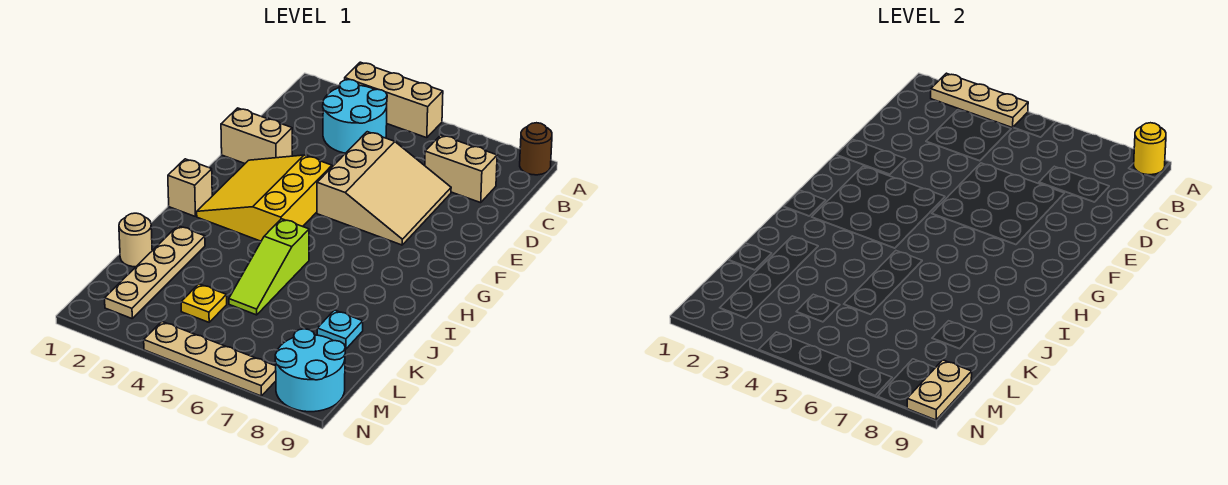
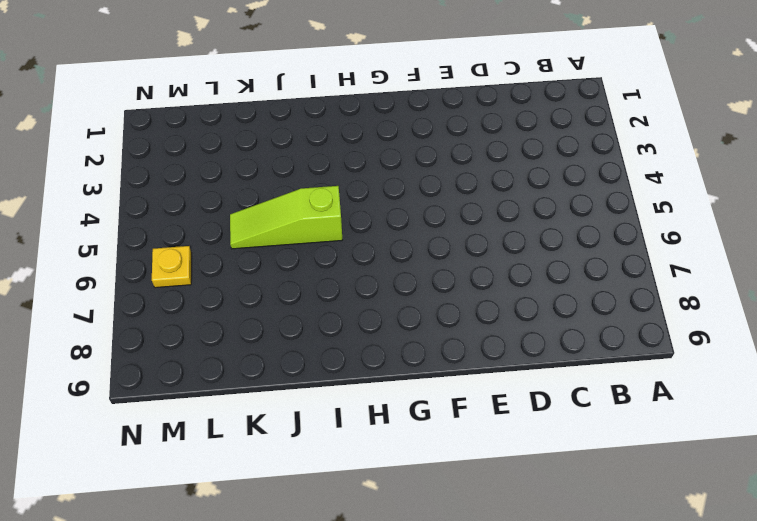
yellow plate M6 level 1 -> yellow plate L4 level 1
none -> tan brick A3:A5 level 1
none -> brown round brick A9 level 1
none -> cyan round brick B3:C4 level 1

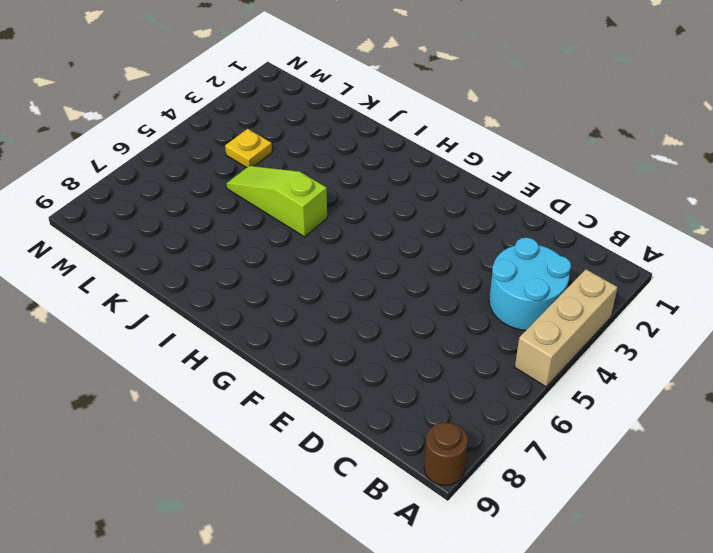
none -> tan brick C7:C8 level 1
none -> tan slope D5:F7 level 1 top 5
none -> tan brick E1:E2 level 1

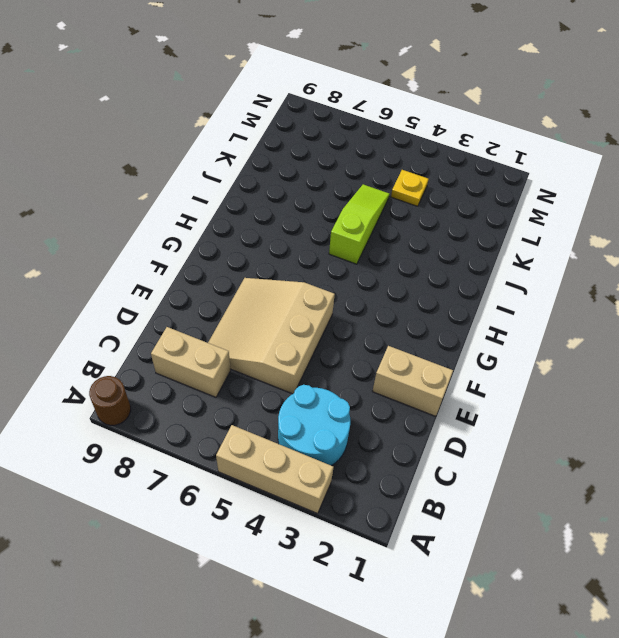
none -> yellow slope F2:H4 level 1 top 4
none -> tan brick H1 level 1
none -> tan plate J2:M2 level 1

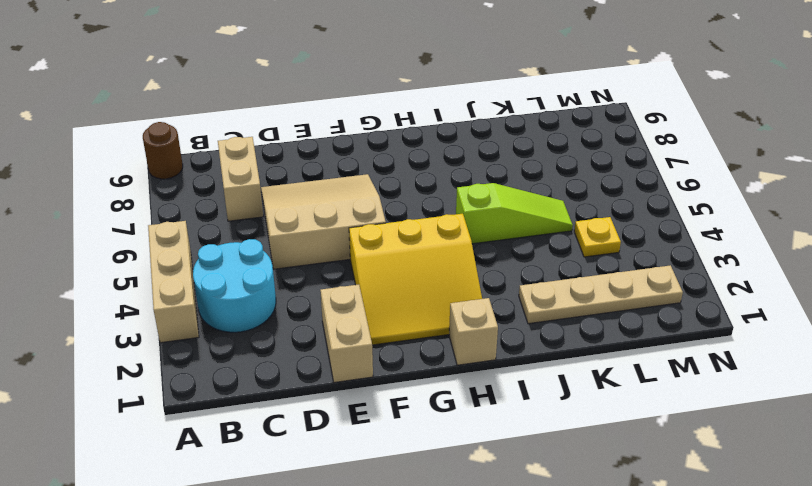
none -> tan round brick K1 level 1
none -> cyan plate K8 level 1
none -> cyan round brick M8:N9 level 1

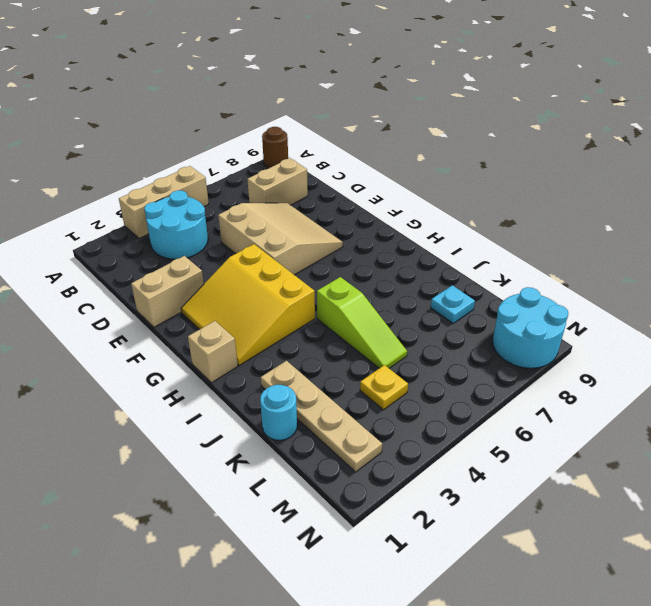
cyan round brick K1 level 1 -> tan round brick K1 level 1
none -> tan plate N4:N7 level 1
none -> tan plate A2:A4 level 2
none -> yellow round brick A9 level 2

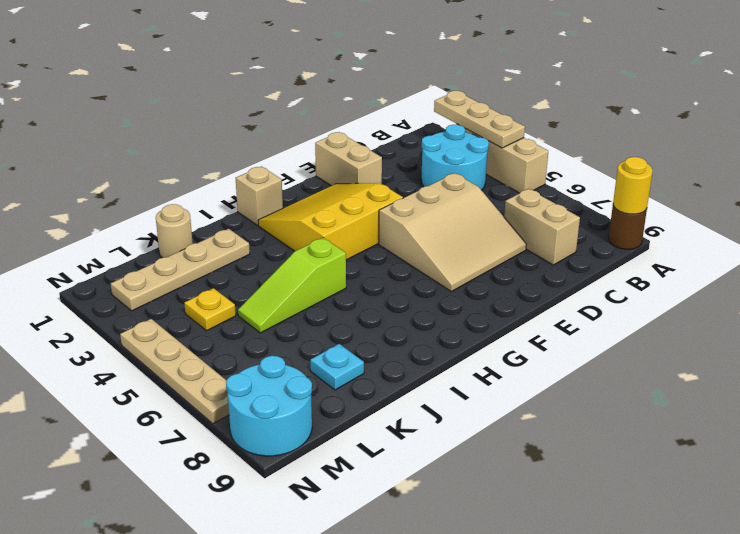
none -> tan plate M9:N9 level 2

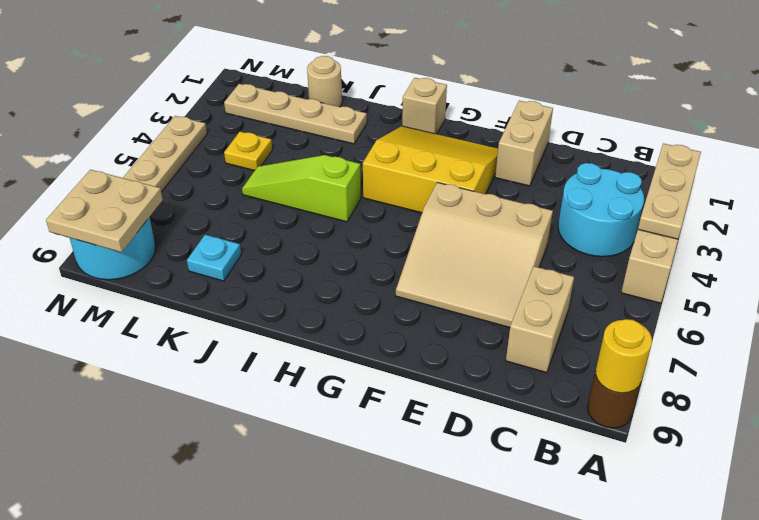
tan plate M8:N9 level 2 -> tan plate M9:N9 level 2

